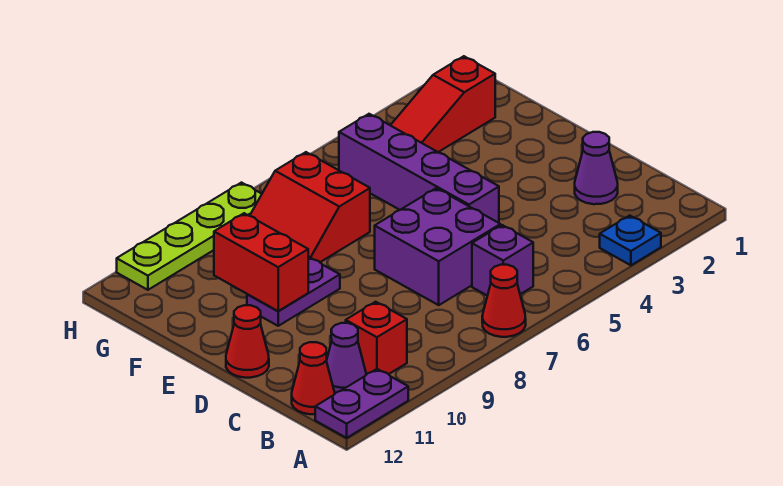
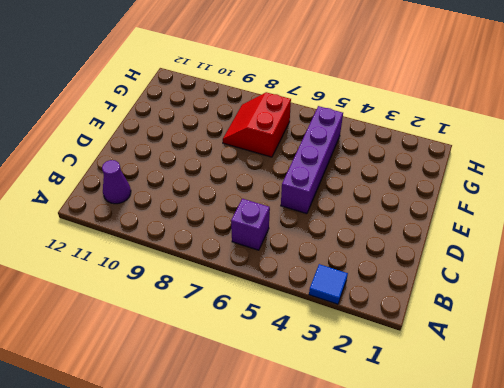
blue tile A3 level 1 -> blue plate A3 level 1
none -> red cone A7 level 1
none -> purple plate A11:A12 level 1
none -> red brick B10 level 1

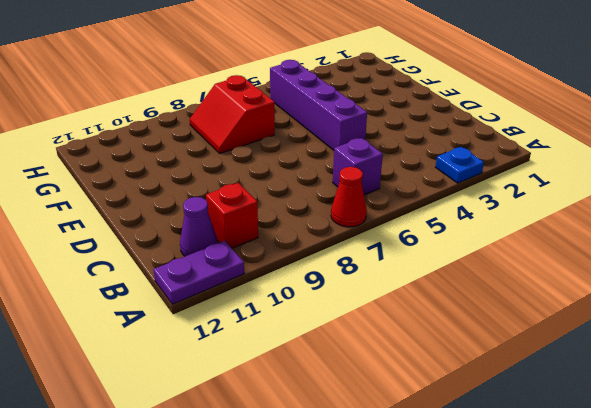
none -> red cone B12 level 1
none -> purple cone C2 level 1
none -> purple brick C6:D7 level 1

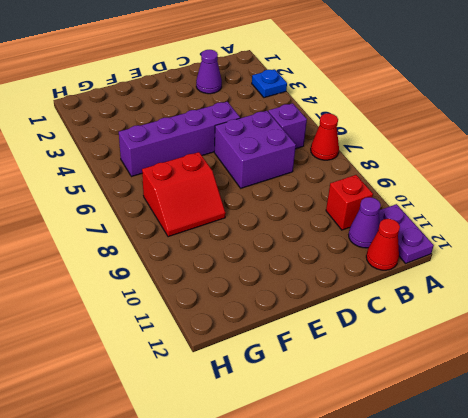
none -> red cone D12 level 1
none -> purple plate E9:E10 level 1
none -> red slope G2:G4 level 1 top 2

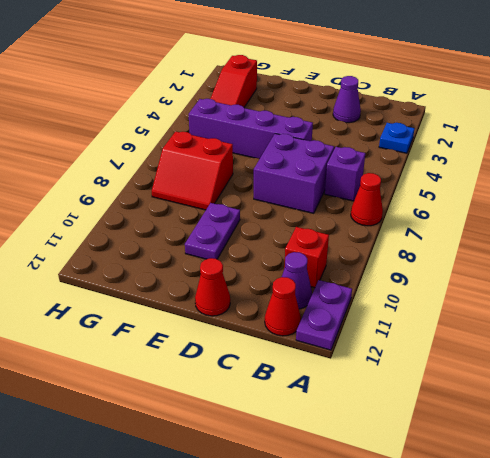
none -> lime plate H8:H11 level 1
none -> red brick E10:F10 level 2

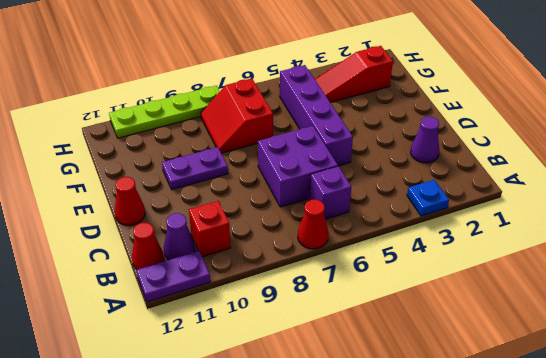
none -> red brick E10:F10 level 2

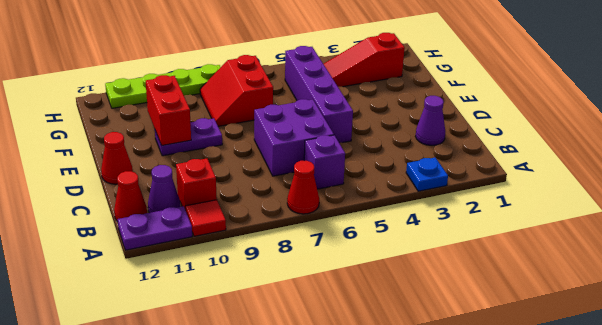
red tile A10 level 1 -> none

